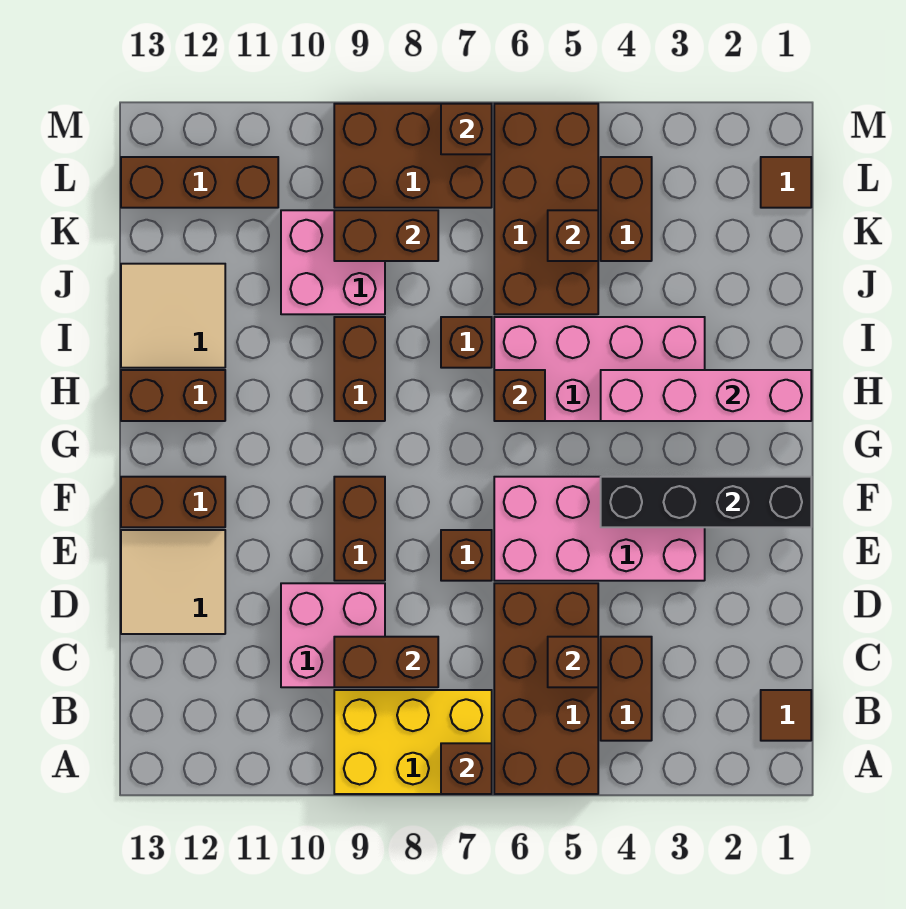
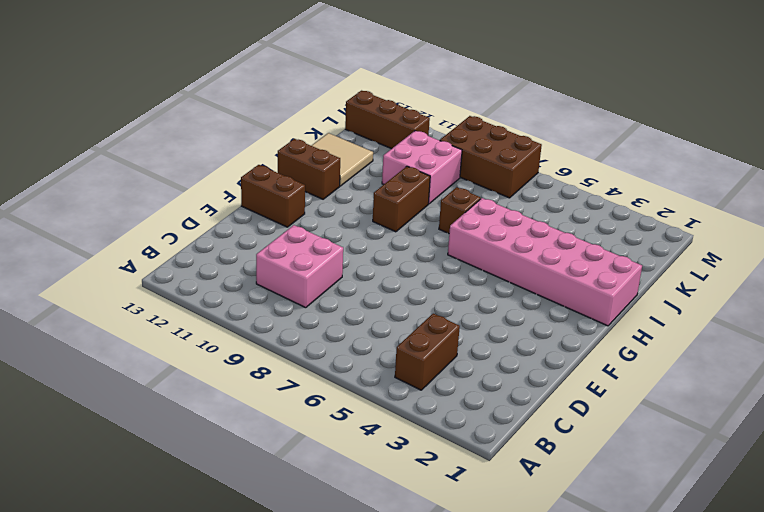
pink brick H1:I6 level 1 -> pink brick H3:I6 level 1
none -> brown brick A5:D6 level 1
none -> yellow brick A7:B9 level 1
none -> brown tile B1 level 1
none -> tan tile D12:E13 level 1

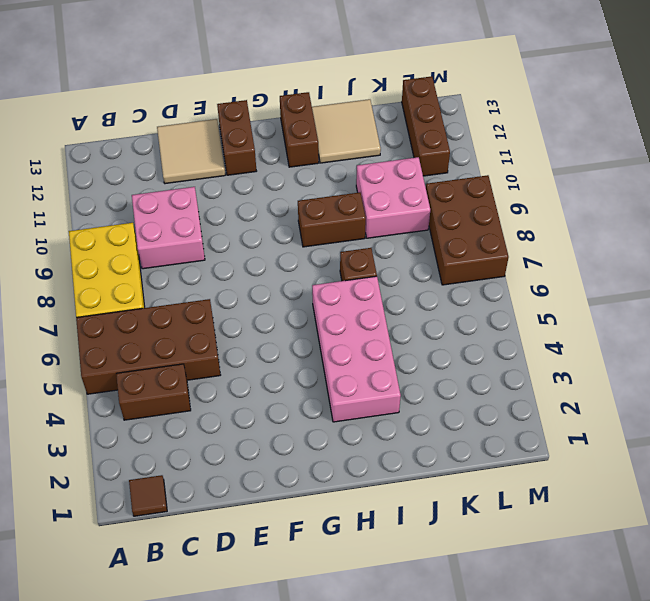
none -> pink brick E3:F6 level 1
none -> brown brick E7 level 1
none -> brown brick E9:F9 level 1
none -> brown brick J5:M6 level 1

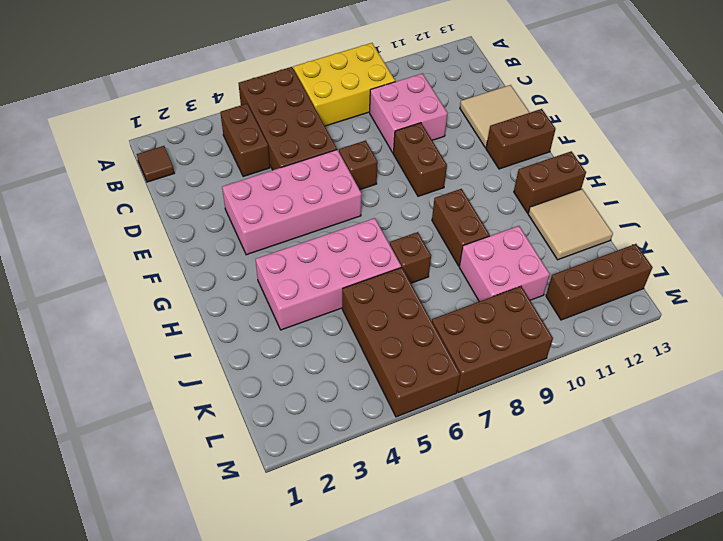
none -> brown brick K4:L4 level 1
none -> brown tile L1 level 1
none -> brown brick A7 level 2
none -> brown brick C5 level 2

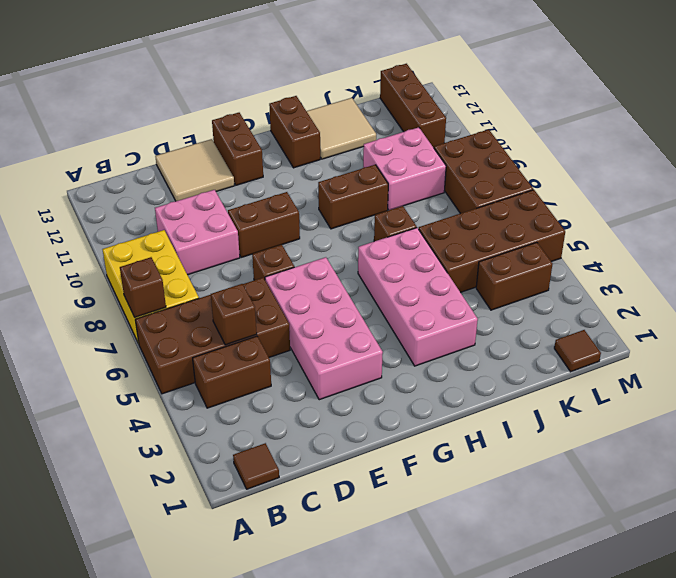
none -> brown brick C8:C9 level 2
none -> black brick F1:F4 level 2
none -> pink brick H1:H4 level 2
none -> brown brick H6 level 2

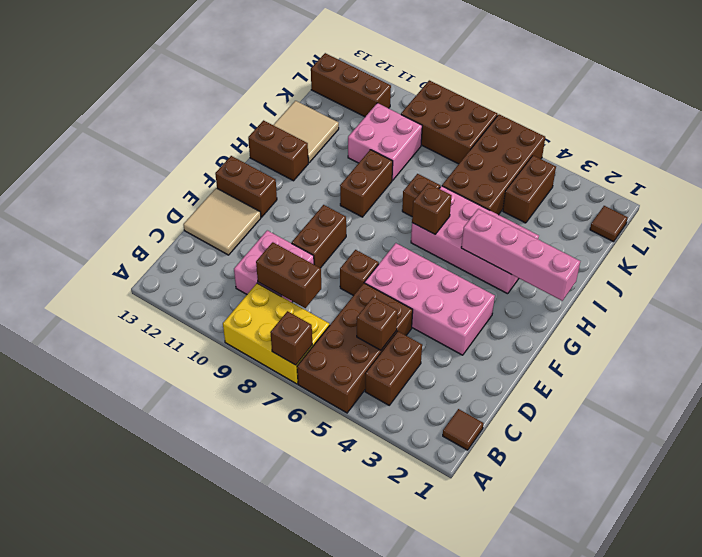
none -> black brick F1:F4 level 2
none -> brown brick K5 level 2
none -> brown brick K8:K9 level 2
none -> brown brick M7 level 2

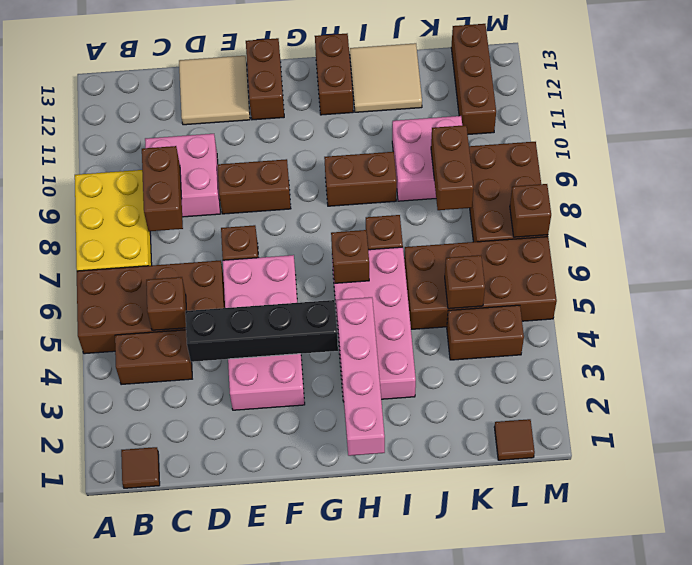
black brick D4:G4 level 2 -> black brick F1:F4 level 2
none -> brown brick A7 level 2

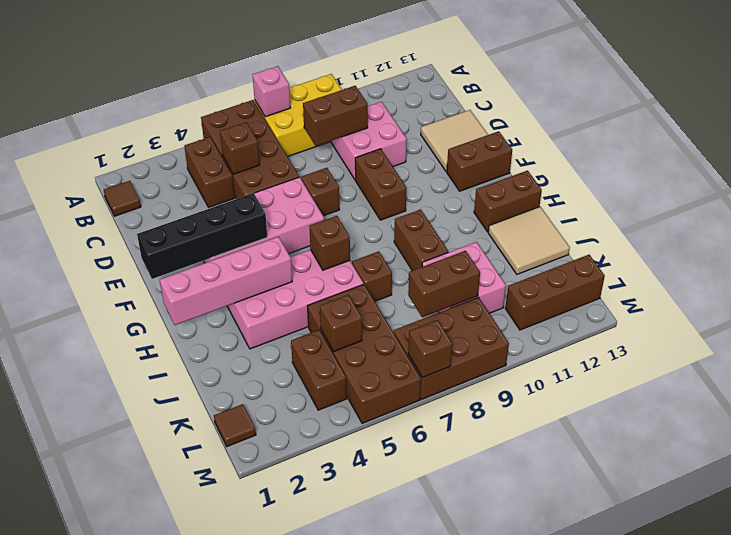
pink brick A7 level 2 -> brown brick A7 level 2

